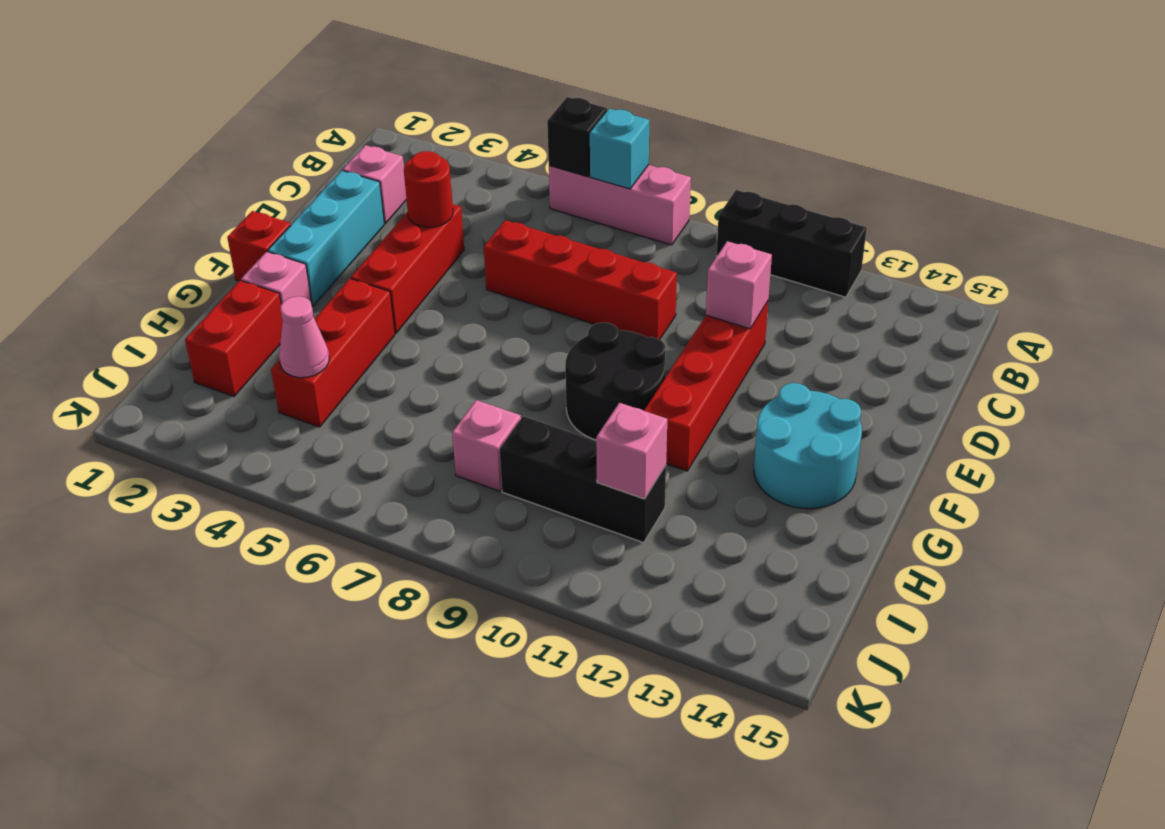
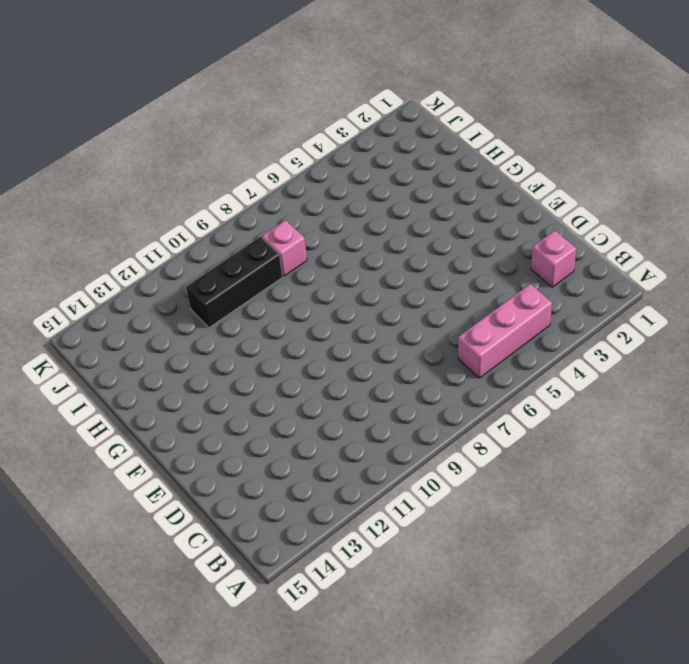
pink brick B4:B6 level 1 -> pink brick A6:A8 level 1
none -> black brick A10:A12 level 1
none -> cyan brick D2:F2 level 1
none -> red brick D4:F4 level 1

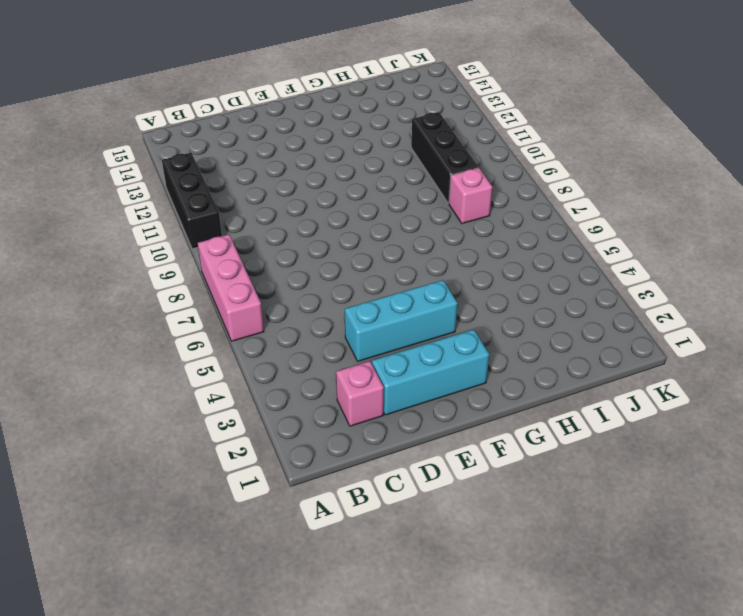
cyan brick D4:F4 level 1 -> red brick D4:F4 level 1
none -> red brick D6:D9 level 1
none -> red brick D11:G11 level 1
none -> red brick F1 level 1

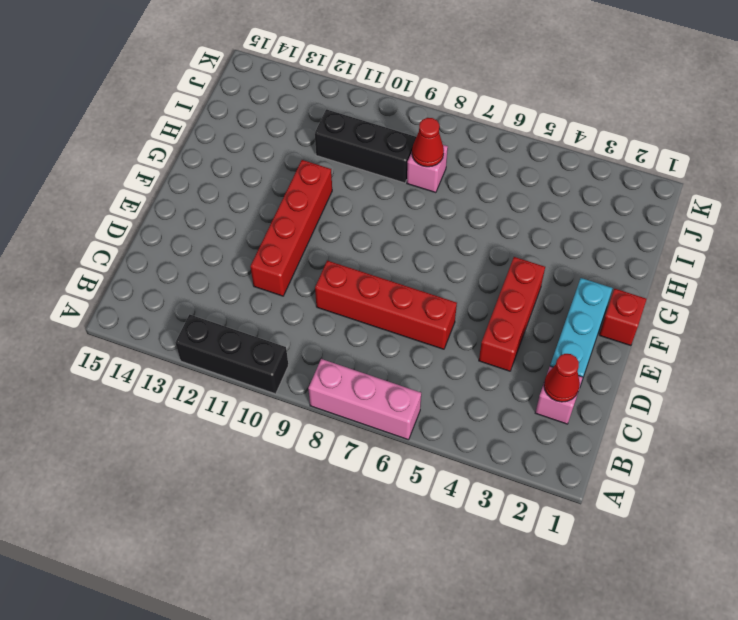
red cone C2 level 2 -> none
red cone I8 level 2 -> none
none -> black round brick F9:G10 level 1
none -> cyan round brick F13:G14 level 1
none -> pink brick G2 level 1

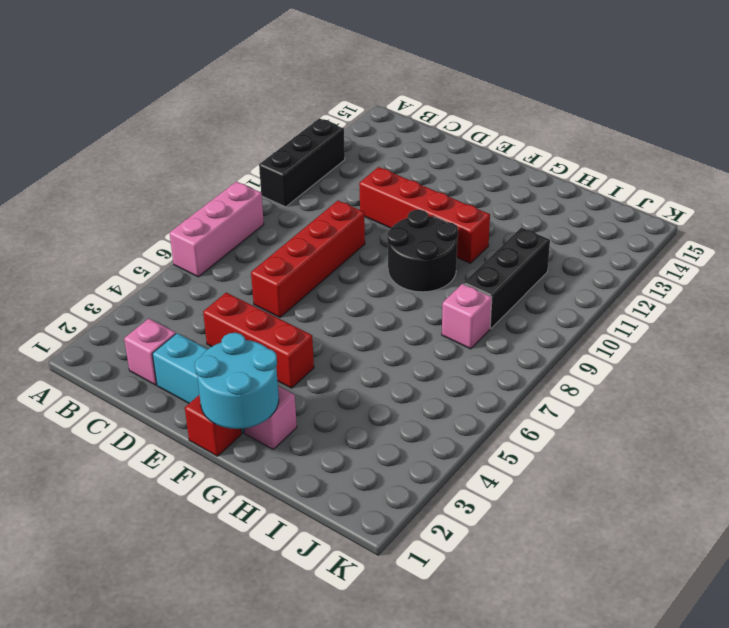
cyan round brick F1:G2 level 2 -> cyan round brick F13:G14 level 1
none -> red brick G4:I4 level 1
none -> red brick H2:I2 level 1
none -> black brick A6 level 2

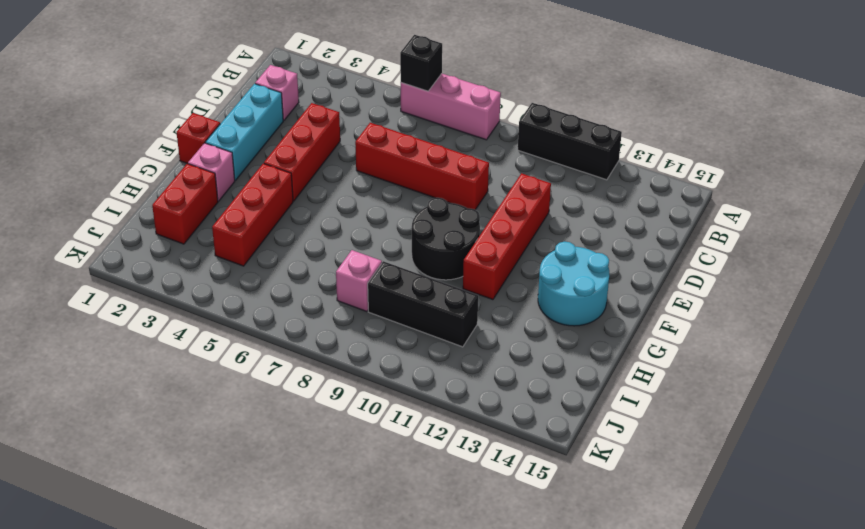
none -> cyan brick A7 level 2
none -> red round brick D4 level 2
none -> pink brick D11 level 2

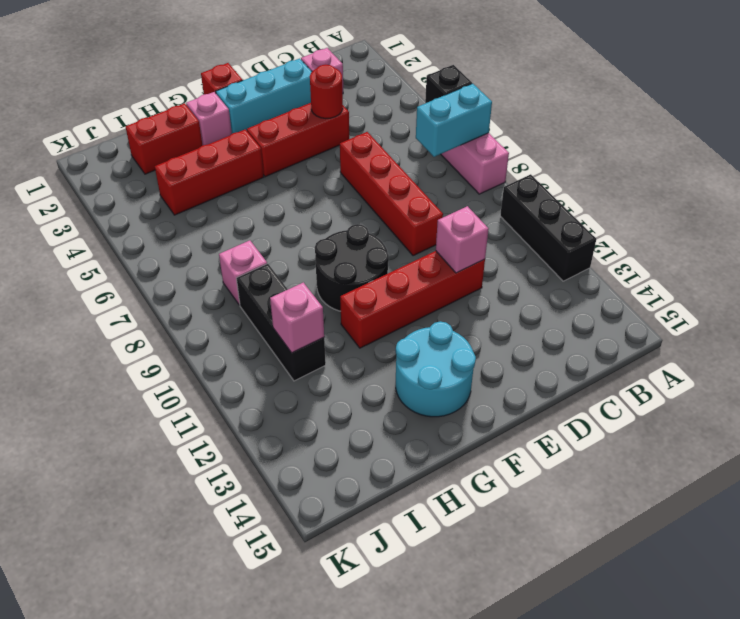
cyan brick A7:B7 level 2 -> cyan brick A7 level 2
none -> pink cone I4 level 2

